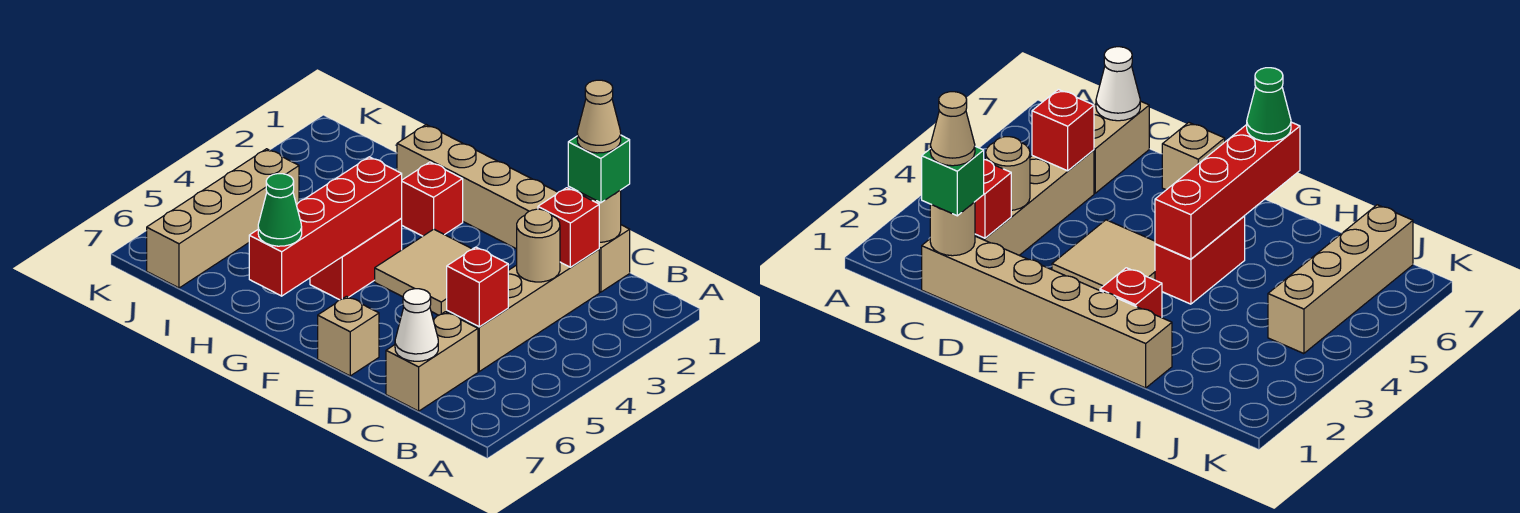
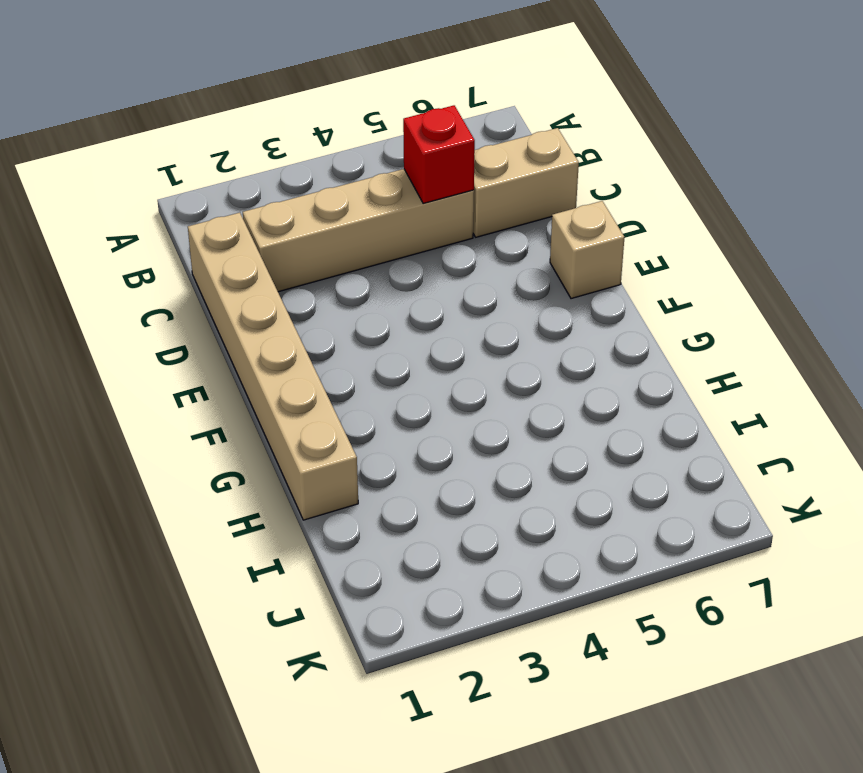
none -> tan tile E3:F4 level 1
none -> red brick G2 level 1
none -> red brick G4:G5 level 1

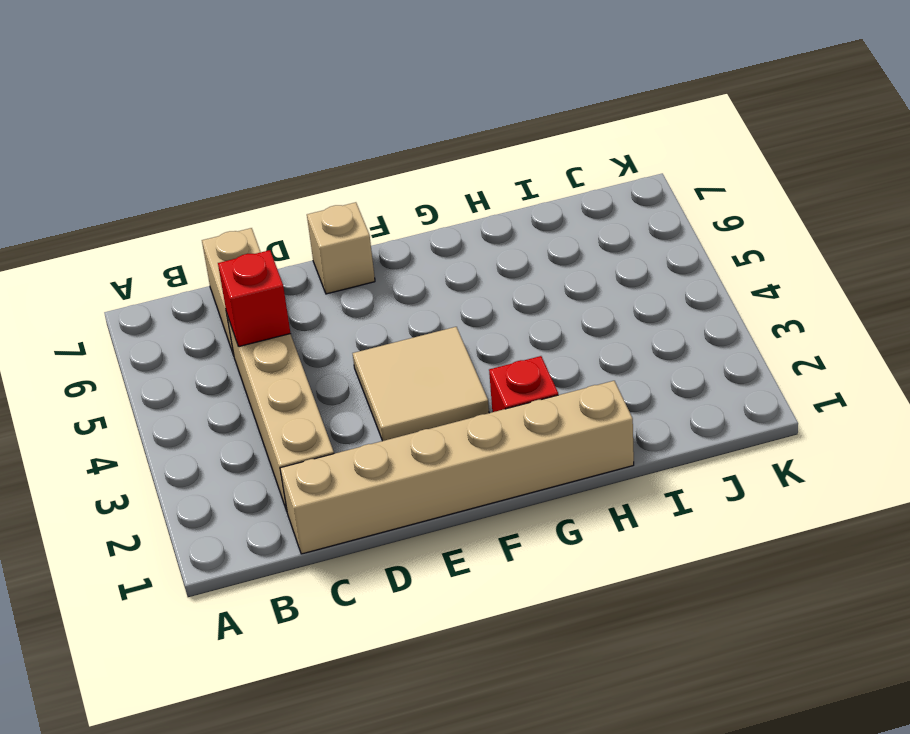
none -> red brick G4:G5 level 1
none -> tan brick J4:J7 level 1
none -> tan round brick C1 level 2

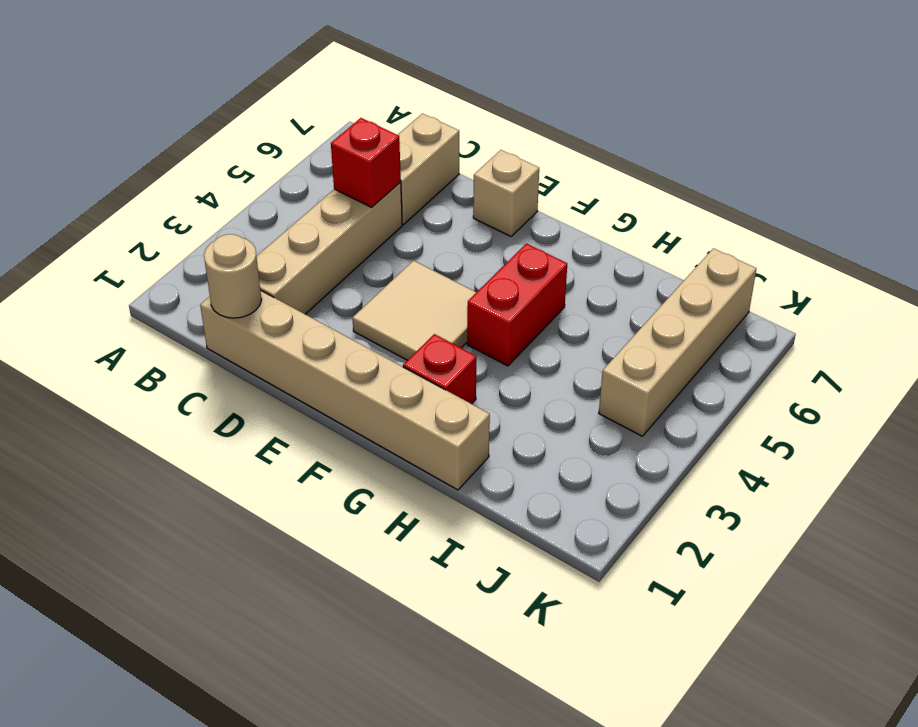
none -> red brick C2 level 2
none -> tan round brick C3 level 2
none -> white cone C7 level 2

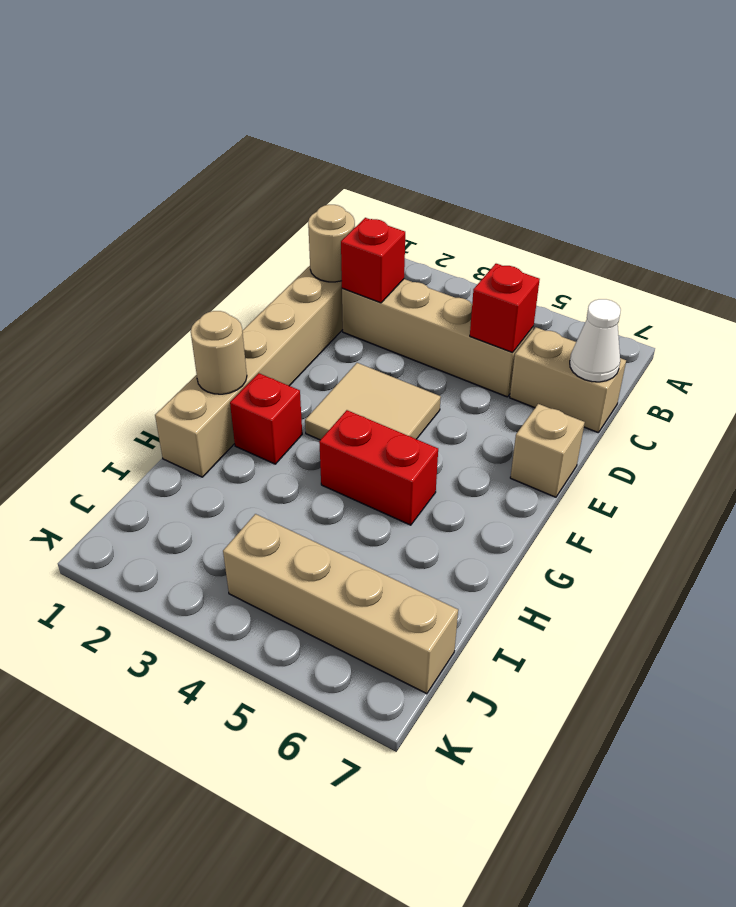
tan round brick G1 level 2 -> tan round brick C3 level 2
none -> red brick G4:G7 level 2
none -> green brick C1 level 3
none -> green cone G7 level 3

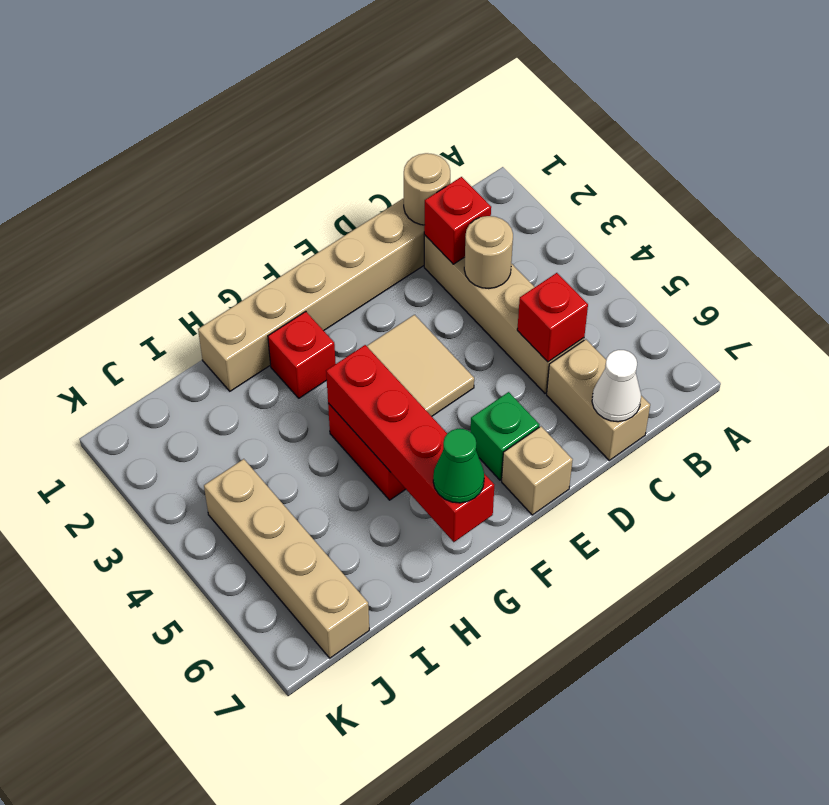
green brick E6 level 1 -> green brick C1 level 3
none -> tan cone C1 level 4

